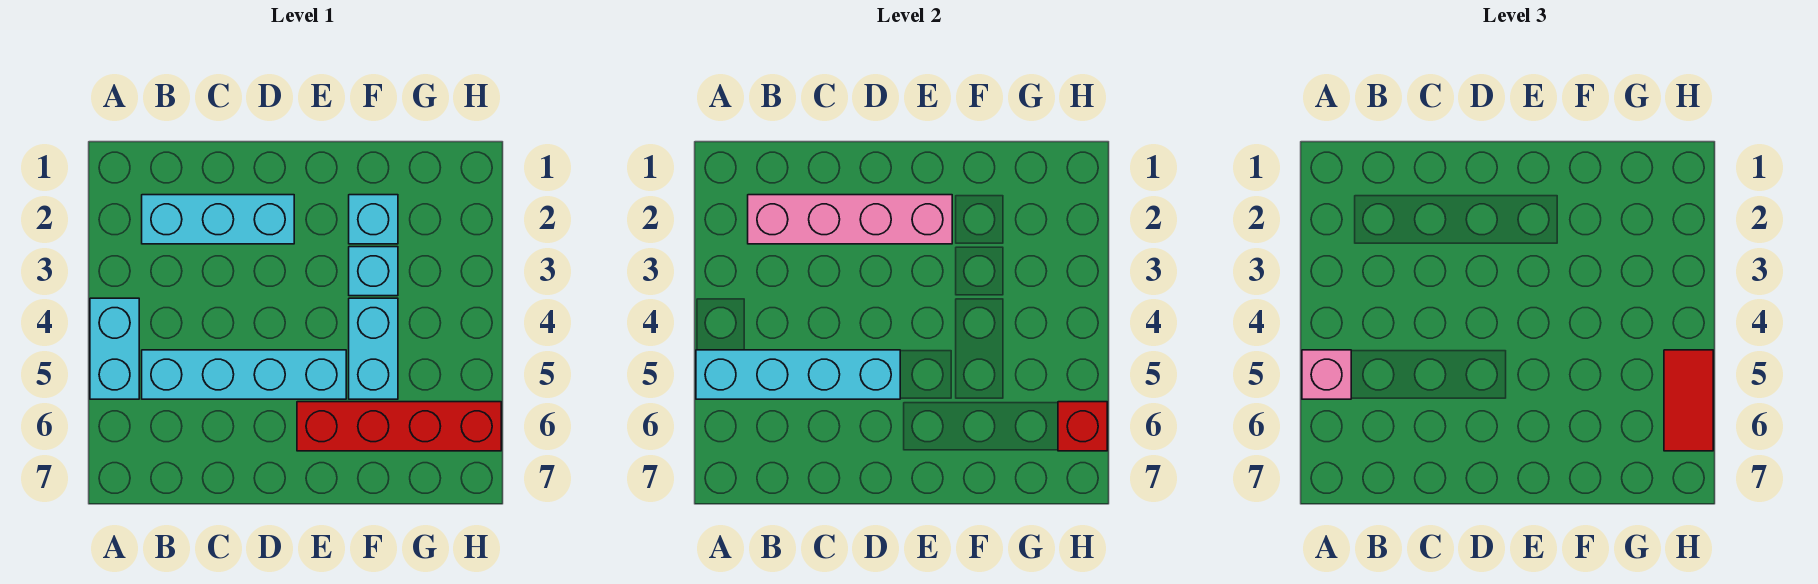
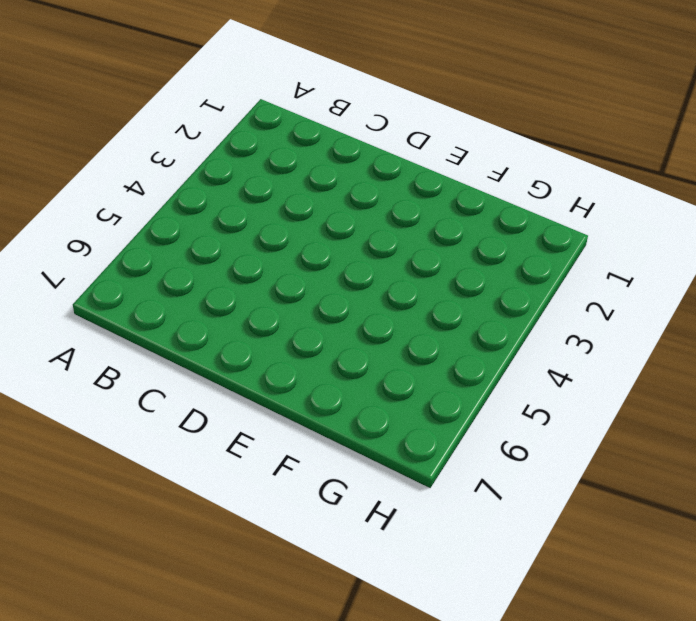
none -> cyan brick A4:A5 level 1
none -> cyan brick B2:D2 level 1
none -> cyan brick B5:E5 level 1

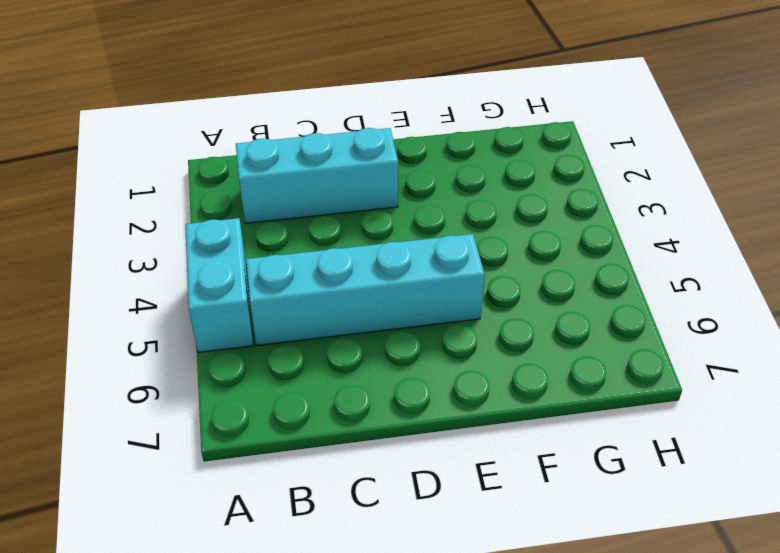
none -> red brick E6:H6 level 1
none -> cyan brick F2 level 1
none -> cyan brick F3 level 1

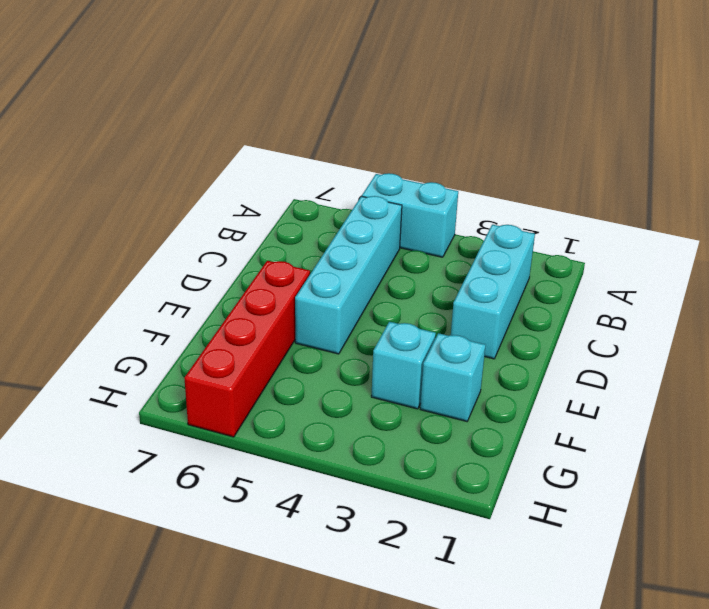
none -> cyan brick F4:F5 level 1
none -> cyan brick A5:D5 level 2
none -> pink brick B2:E2 level 2

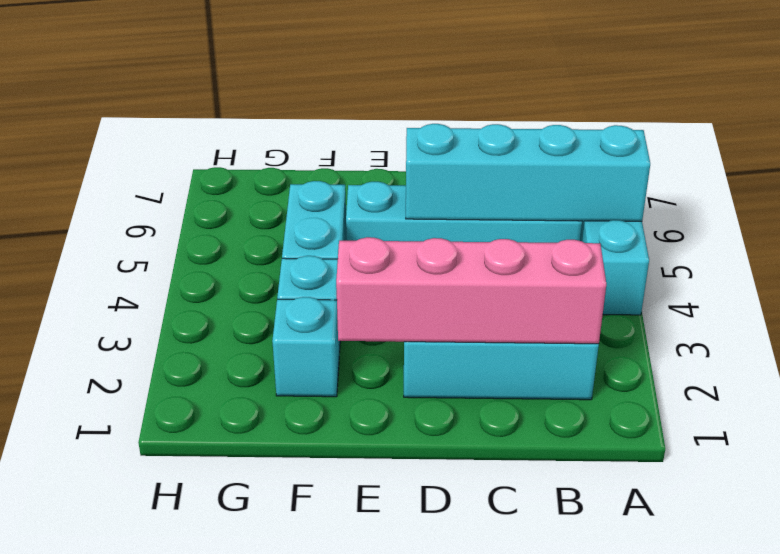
none -> red brick E6:H6 level 1
none -> red brick H6 level 2
none -> pink brick A5 level 3

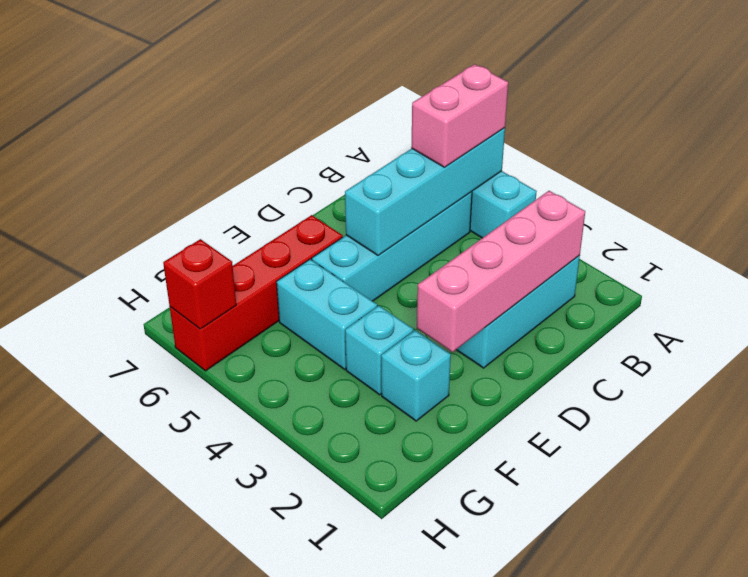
pink brick A5:B5 level 3 -> pink brick A5 level 3
none -> red tile H5:H6 level 3

